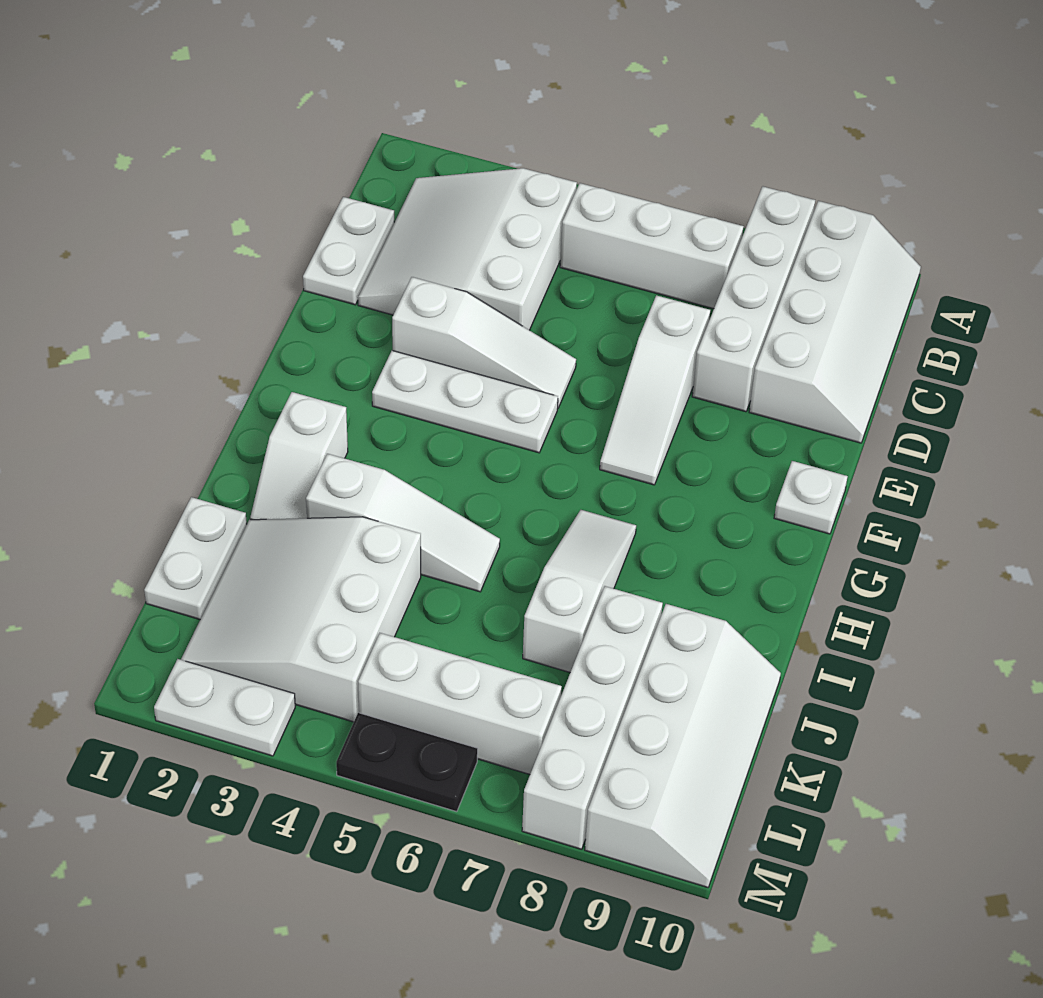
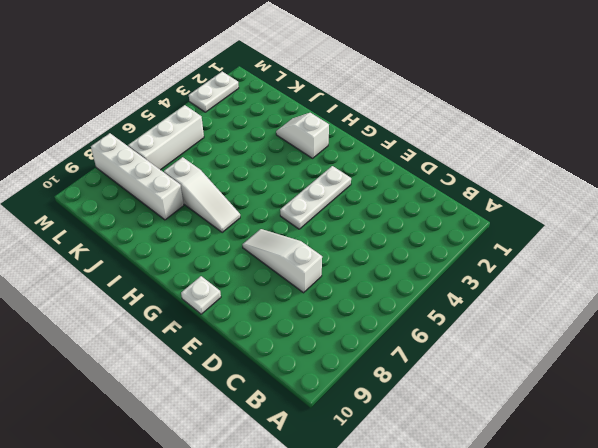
none -> white brick A8:D8 level 1
none -> white slope A9:D10 level 1 top 9
none -> white slope B2:D4 level 1 top 4

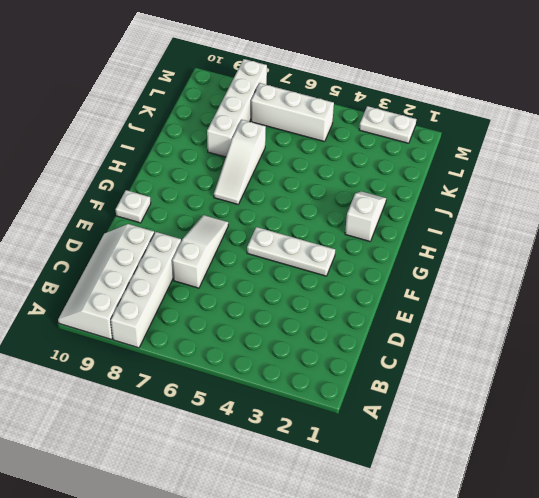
none -> white slope B2:D4 level 1 top 4
none -> white brick B5:B7 level 1
none -> white plate C1:D1 level 1

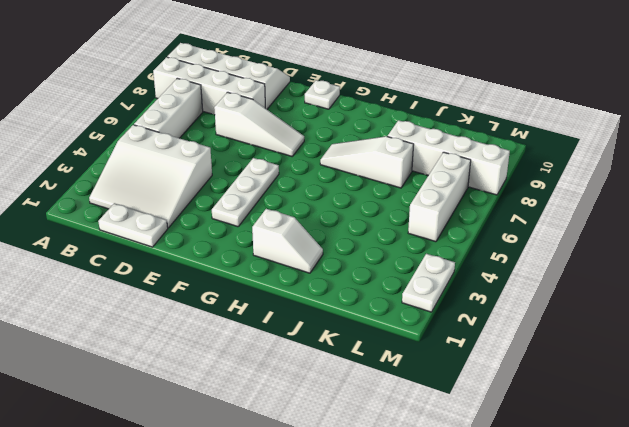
none -> white slope E3:E5 level 1 top 3
none -> white slope I3:I5 level 1 top 3
none -> white plate J1:K1 level 1

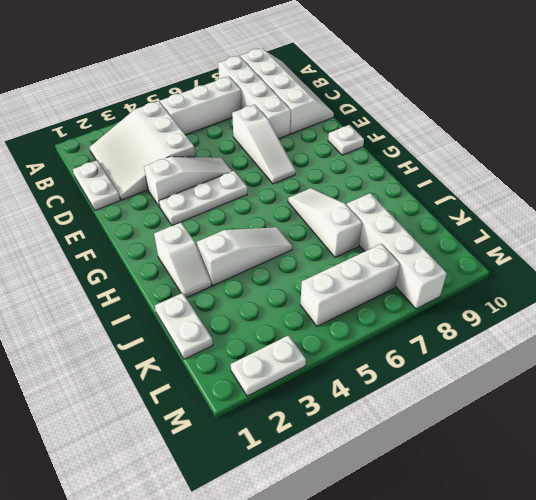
none -> white slope J2:L4 level 1 top 4
none -> white slope J9:M10 level 1 top 9
none -> black plate M5:M6 level 1

